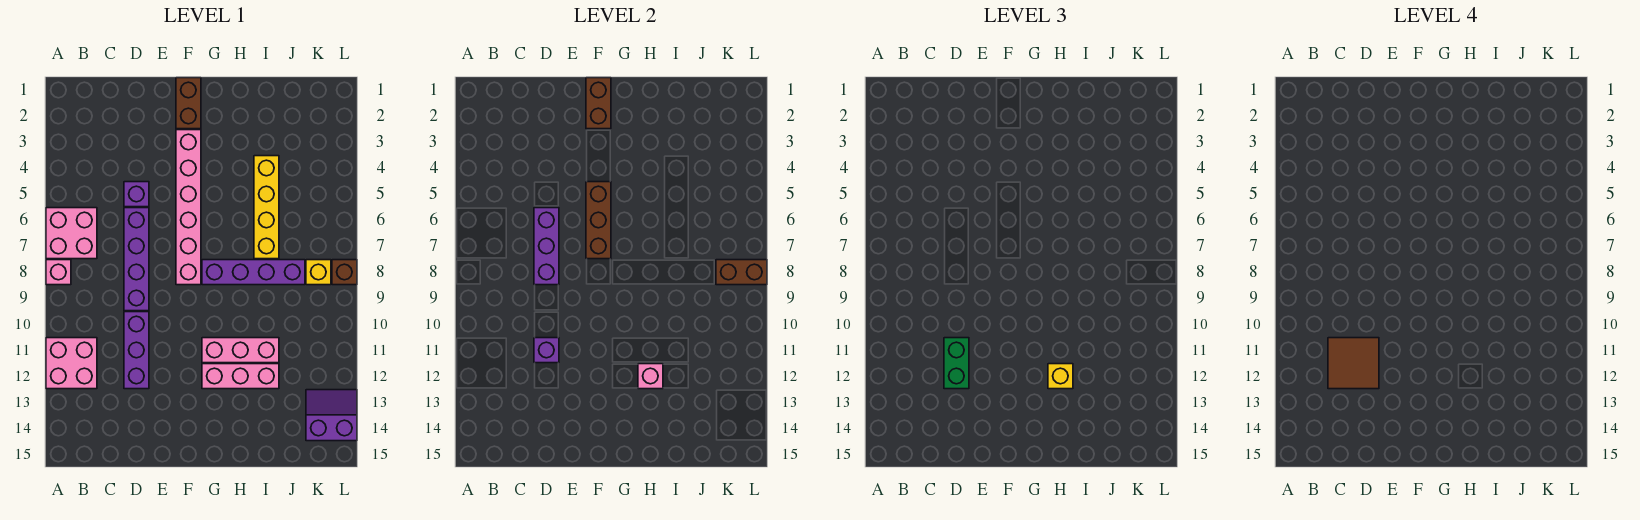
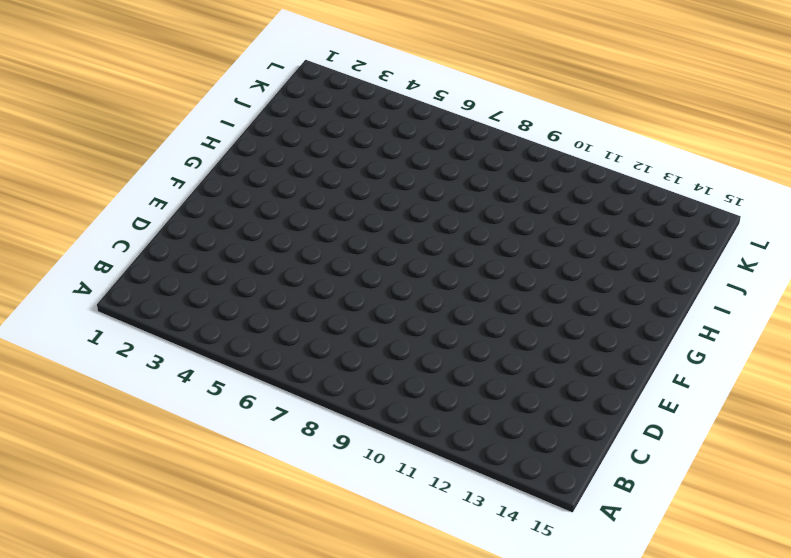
none -> pink brick A6:B7 level 1
none -> pink brick A8 level 1
none -> pink brick A11:B12 level 1

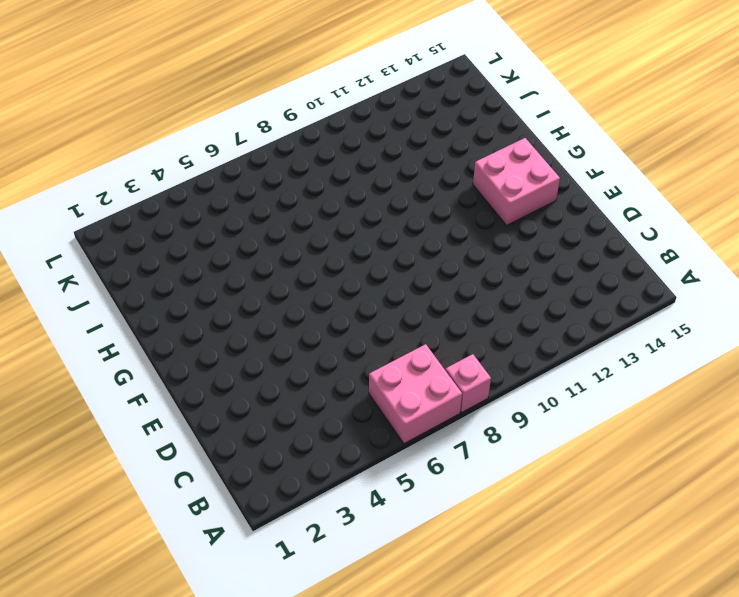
pink brick F13:G14 level 1 -> pink brick A11:B12 level 1
none -> purple brick D5 level 1
none -> purple brick D6:D9 level 1
none -> purple brick D10:D12 level 1

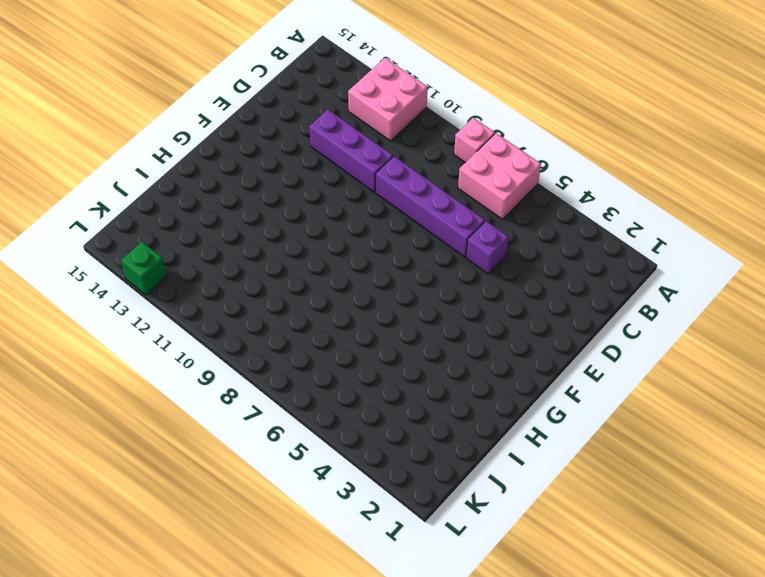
green brick L13 level 1 -> purple slope K13:L14 level 1 top 14
none -> brown brick F1:F2 level 1
none -> pink brick F3:F8 level 1
none -> purple brick G8:J8 level 1

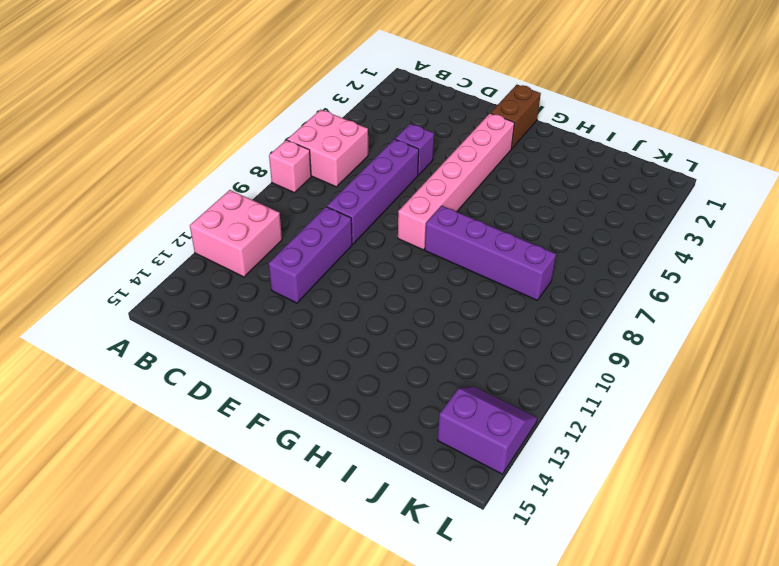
none -> pink brick G11:I11 level 1
none -> pink brick G12:I12 level 1
none -> yellow brick I4:I7 level 1

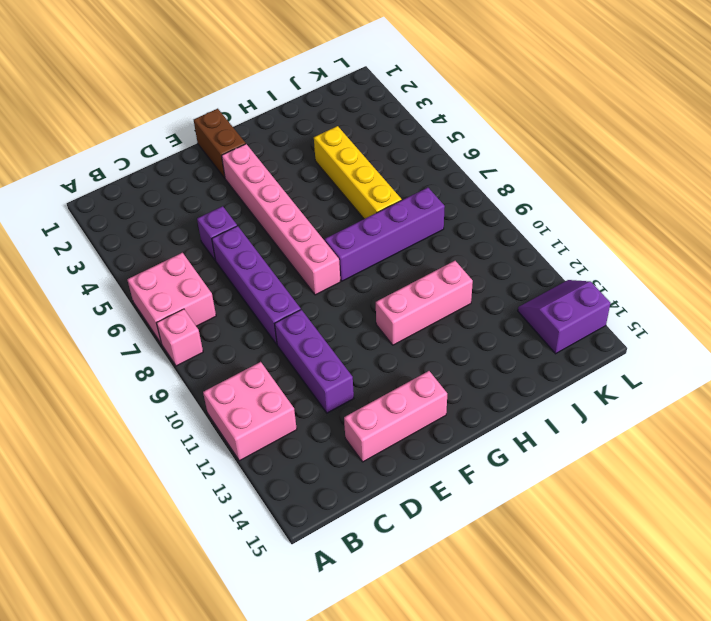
pink brick D14:F14 level 1 -> pink brick G12:I12 level 1
none -> yellow brick K8 level 1
none -> brown brick L8 level 1
none -> purple brick D6:D8 level 2

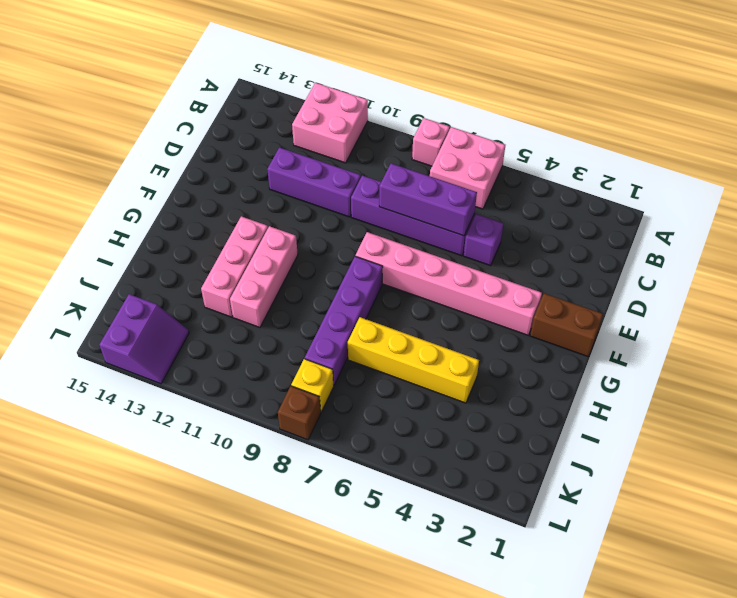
none -> purple brick D11 level 2
none -> brown brick F1:F2 level 2
none -> brown brick F5:F7 level 2

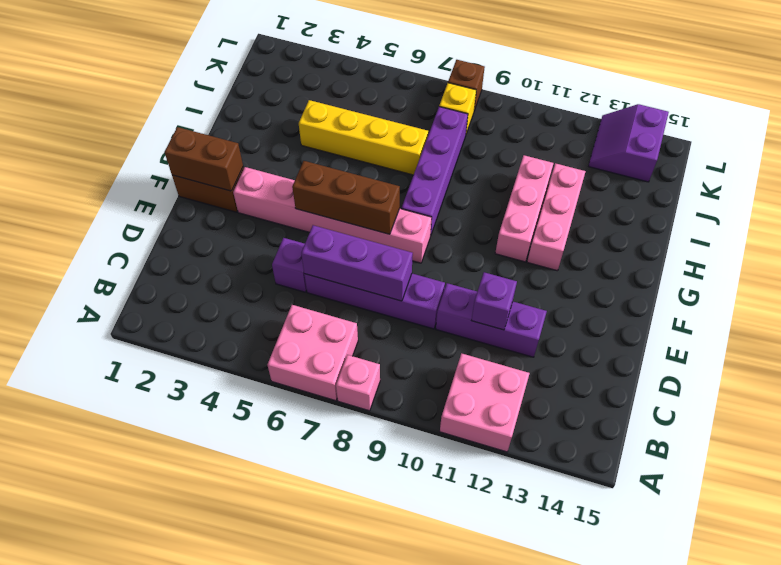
none -> pink brick H12 level 2
none -> brown brick K8:L8 level 2
none -> green brick D11:D12 level 3

